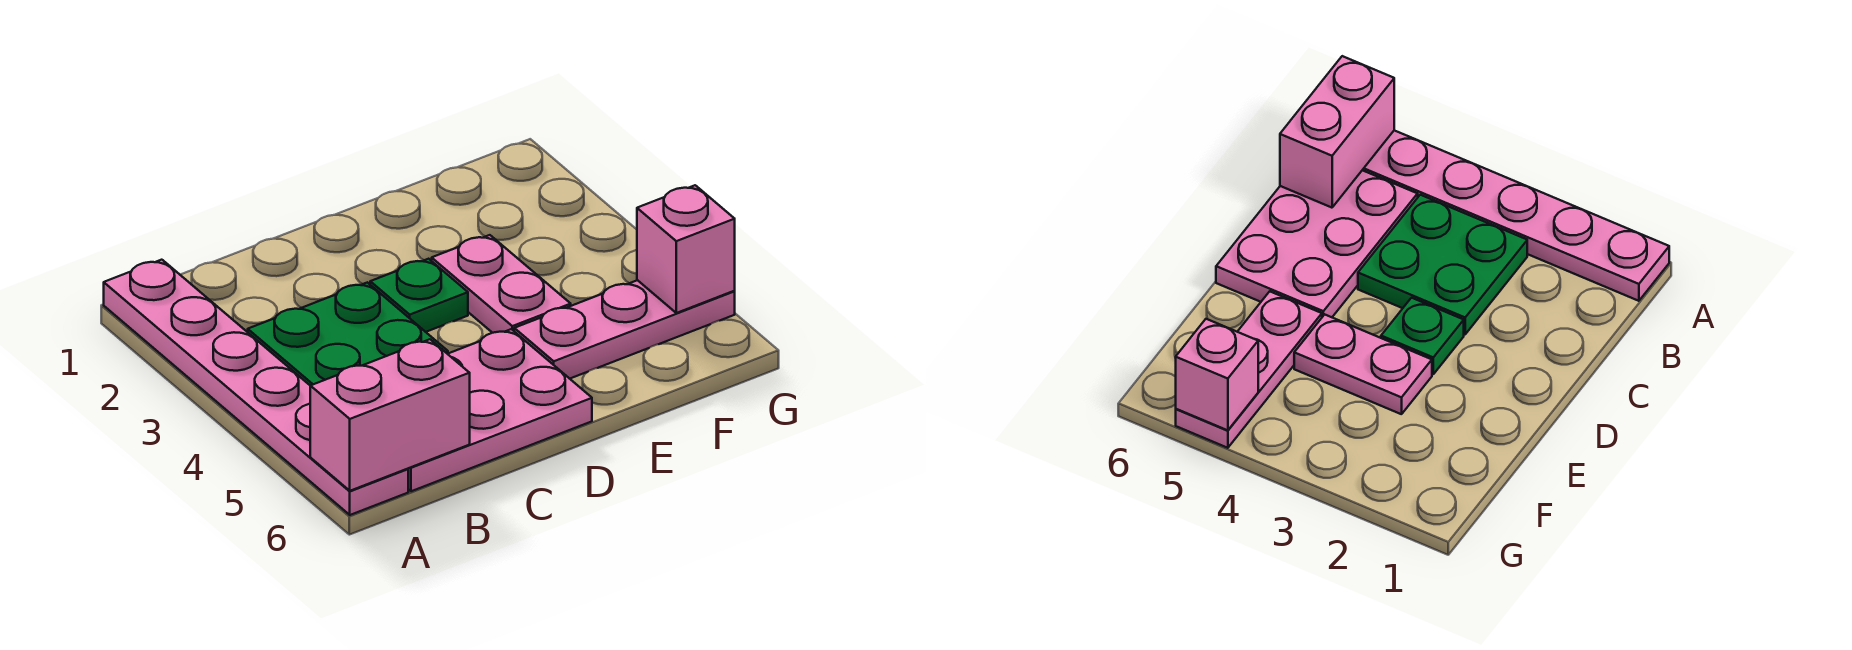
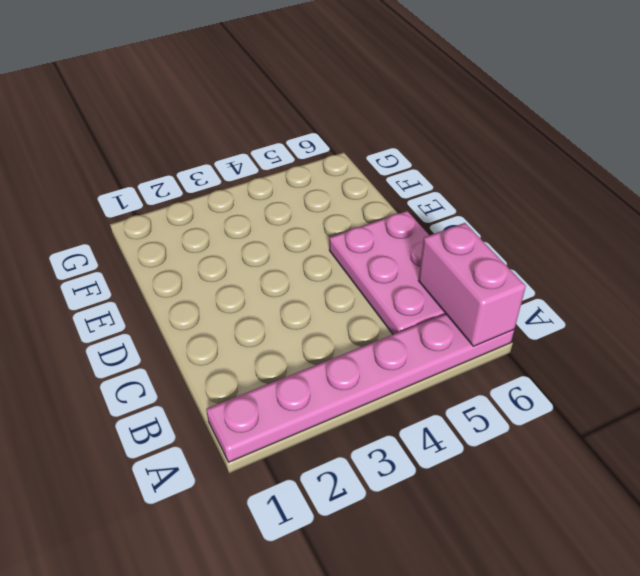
none -> green plate B3:C4 level 1
none -> green plate D3 level 1

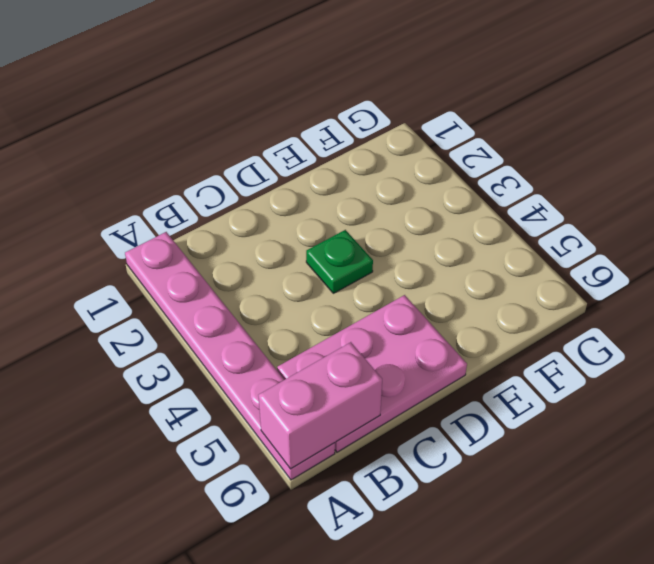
none -> green plate B3:C4 level 1
none -> pink plate E3:E4 level 1

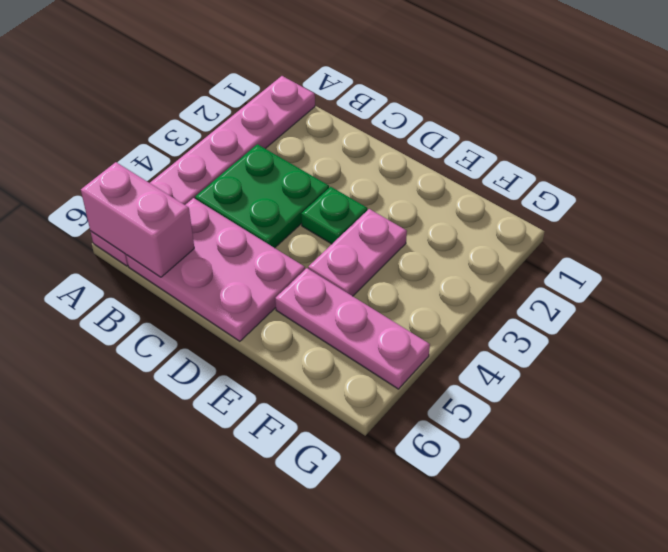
none -> pink brick G5 level 2

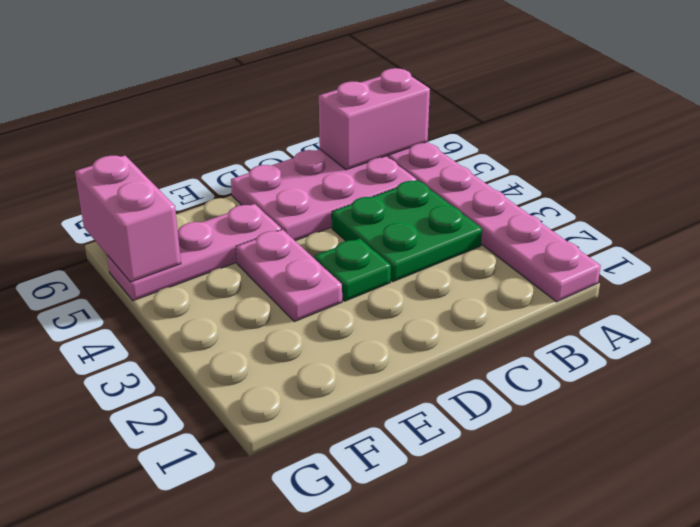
pink brick G5:G6 level 2 -> pink brick G5 level 2

